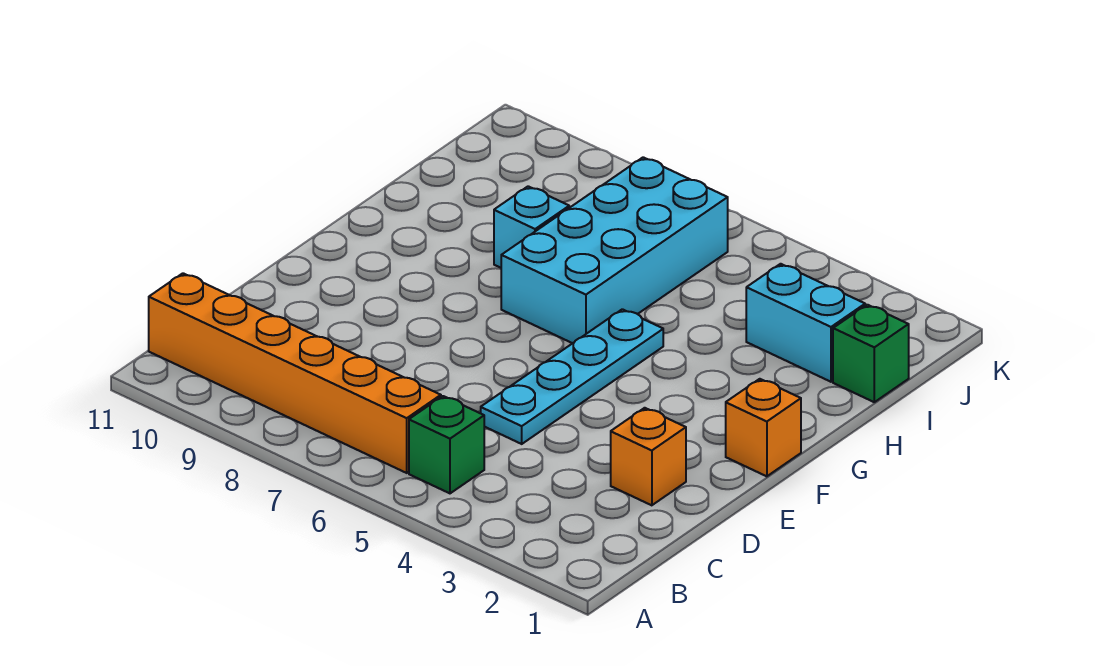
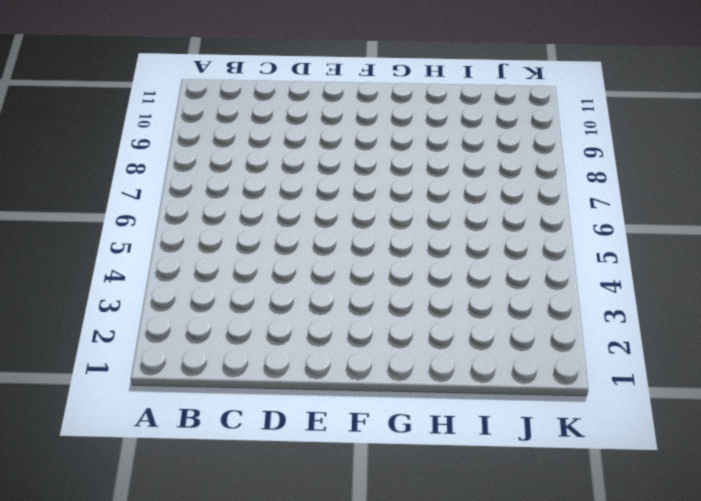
none -> green brick B5 level 1
none -> orange brick B6:B11 level 1

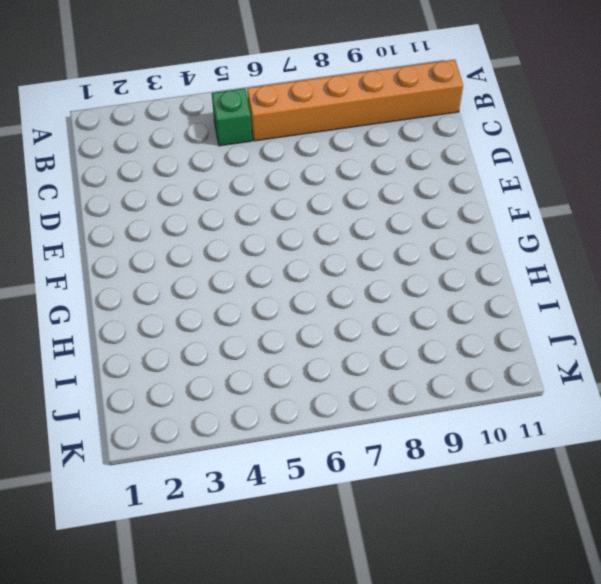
none -> orange brick D2 level 1
none -> cyan plate D5:G5 level 1

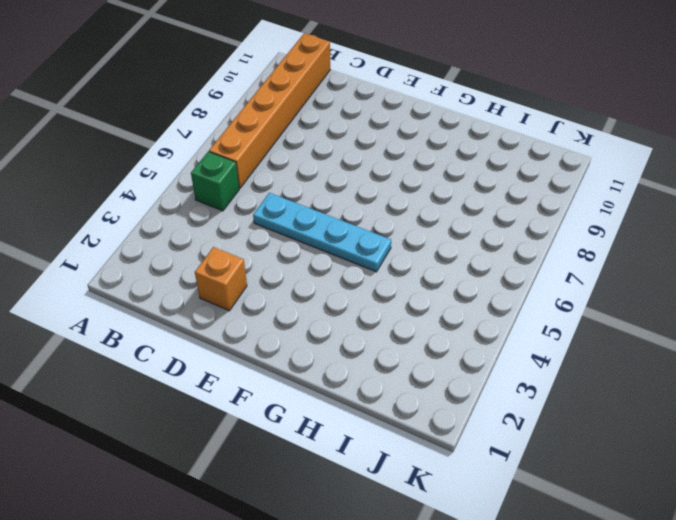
none -> orange brick F1 level 1
none -> cyan brick G6:J7 level 1

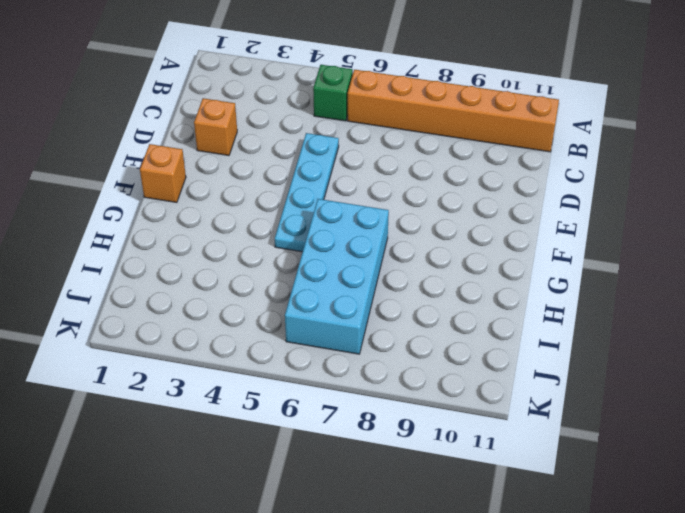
none -> cyan brick H8 level 1
none -> green brick I1 level 1

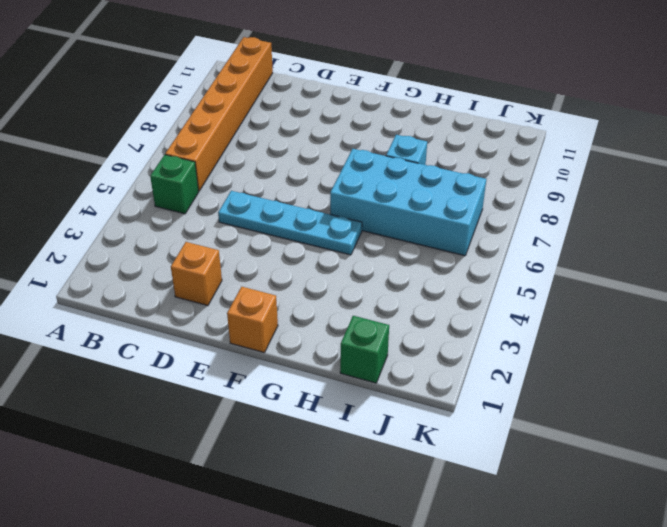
none -> cyan brick I2:I3 level 1

